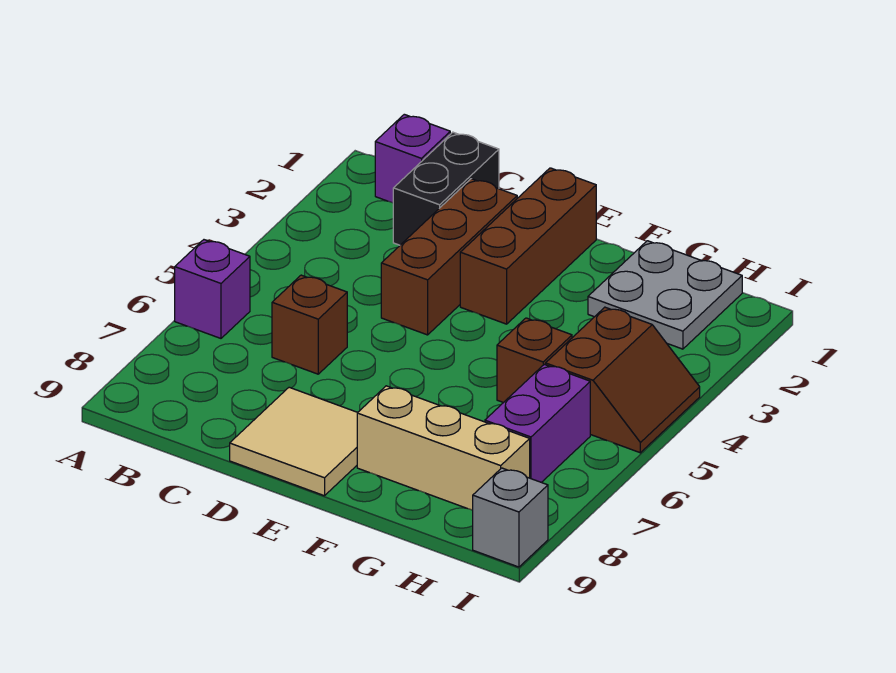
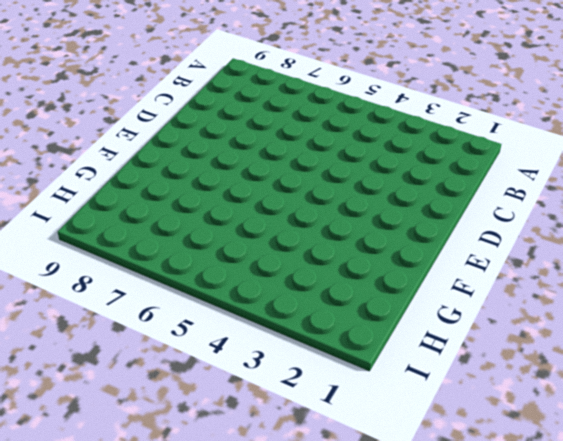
none -> purple brick A6 level 1
none -> purple brick B1 level 1
none -> black brick C1:C2 level 1

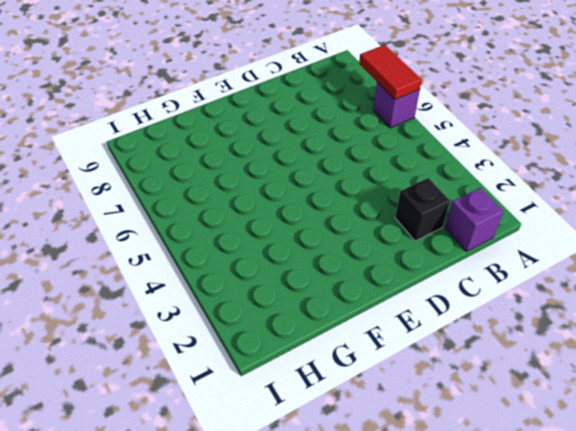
red tile A6:A7 level 2 -> none
black brick C2 level 1 -> black brick C1:C2 level 1
none -> brown brick C6 level 1
none -> brown brick D2:D4 level 1
none -> tan tile D8:E9 level 1

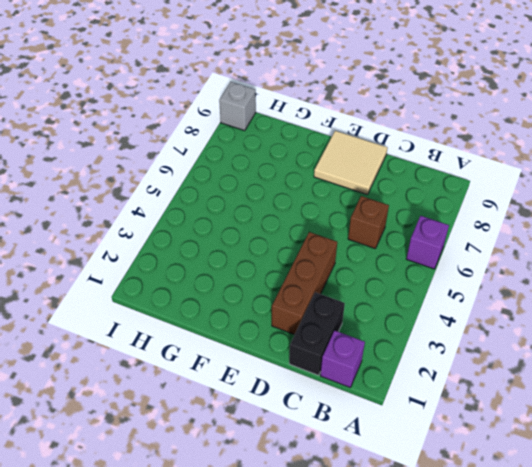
none -> brown brick E1:E3 level 1
none -> tan brick F8:H8 level 1
none -> grey plate G1:H2 level 1

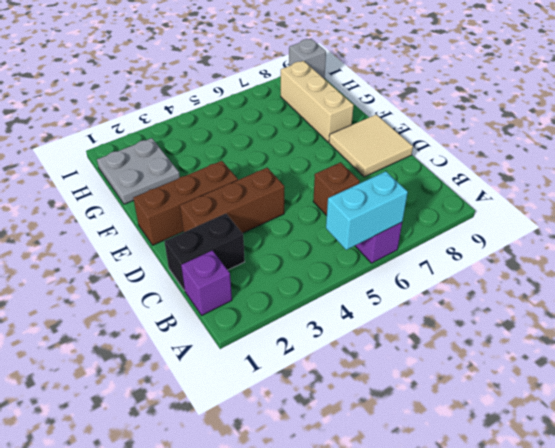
cyan brick A5:A6 level 2 -> none
none -> brown brick G5 level 1
none -> brown slope H4:I5 level 1 top H
none -> purple brick H6:H7 level 1

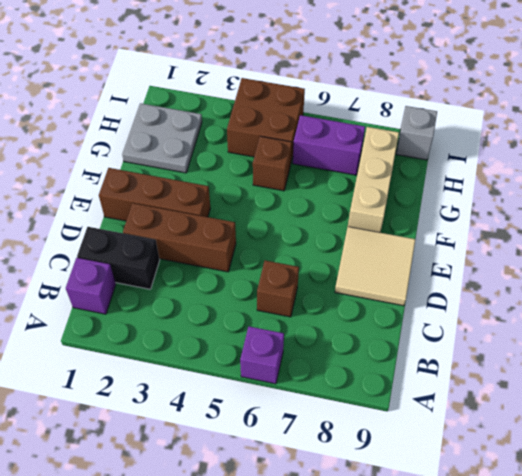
brown brick H4:I5 level 1 -> brown slope H4:I5 level 1 top H

